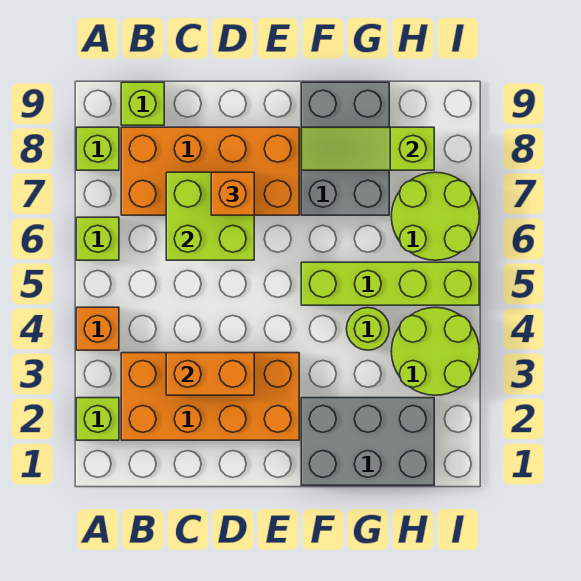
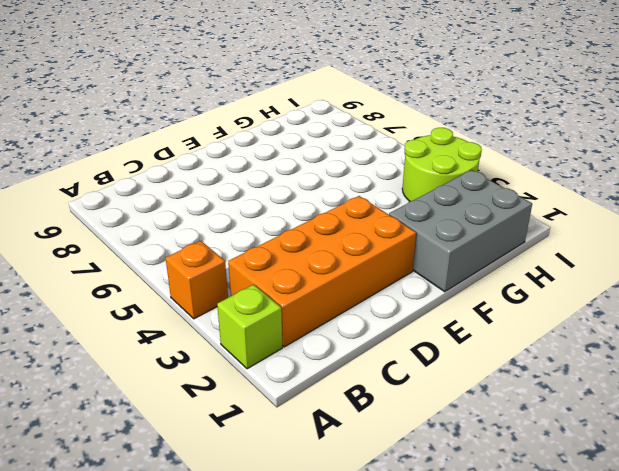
none -> lime brick A6 level 1
none -> lime brick A8 level 1
none -> orange brick B7:E8 level 1

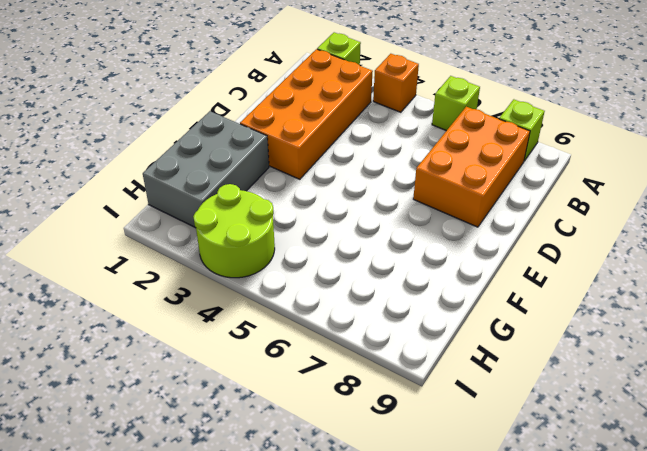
orange brick B7:D8 level 1 -> orange brick B7:E8 level 1
none -> lime brick B9 level 1
none -> lime brick F5:I5 level 1
none -> grey brick F7:G9 level 1

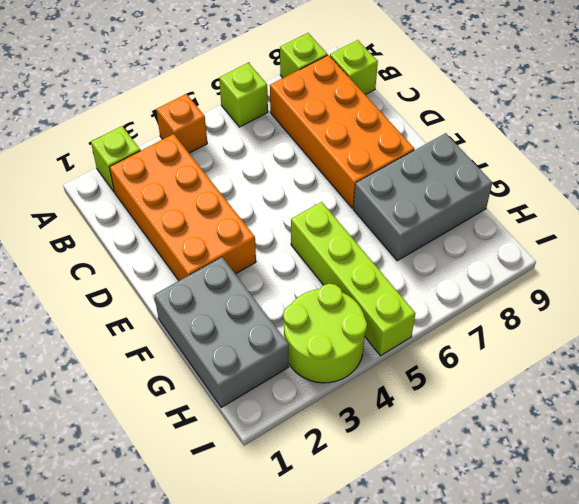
none -> lime round brick G4 level 1
none -> lime round brick H6:I7 level 1
none -> orange brick C3:D3 level 2

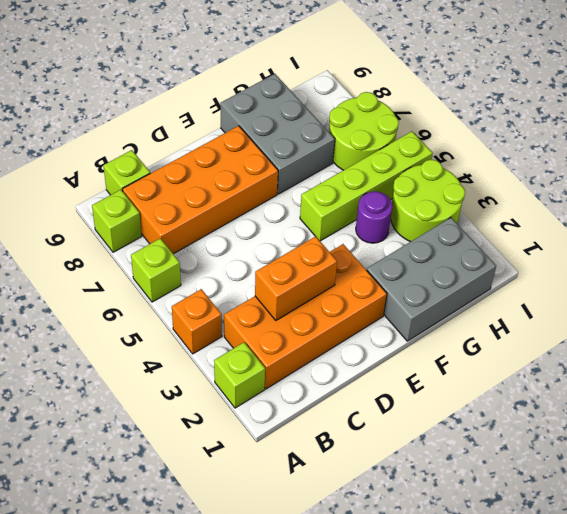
purple round brick G4 level 1 -> lime round brick G4 level 1
none -> lime brick C6:D7 level 2
none -> lime slope F8:H8 level 2 top H
none -> orange brick D7 level 3

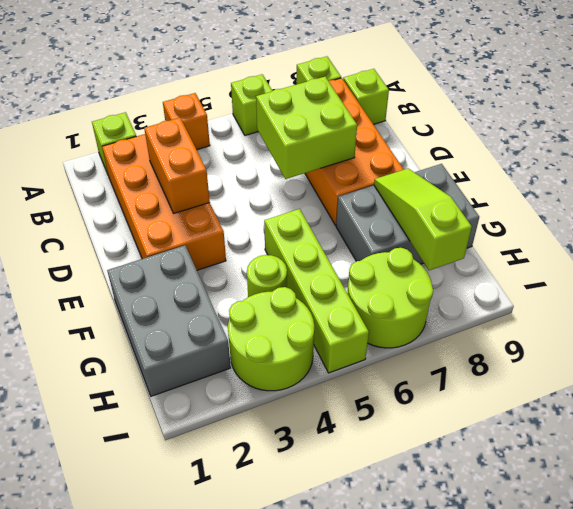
none -> orange brick D7 level 3

